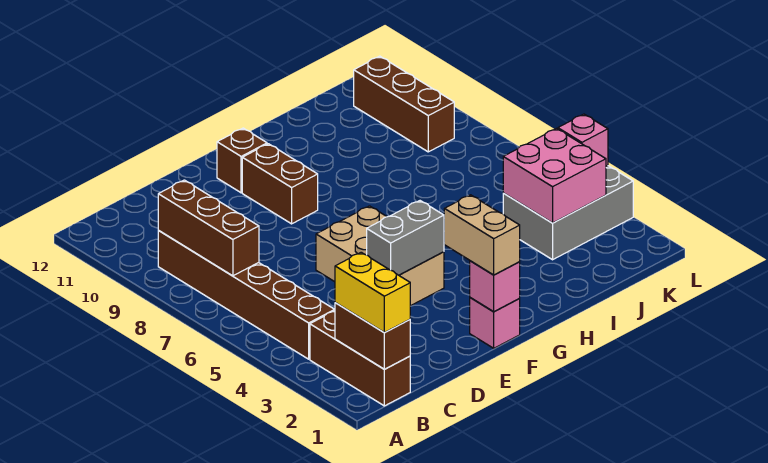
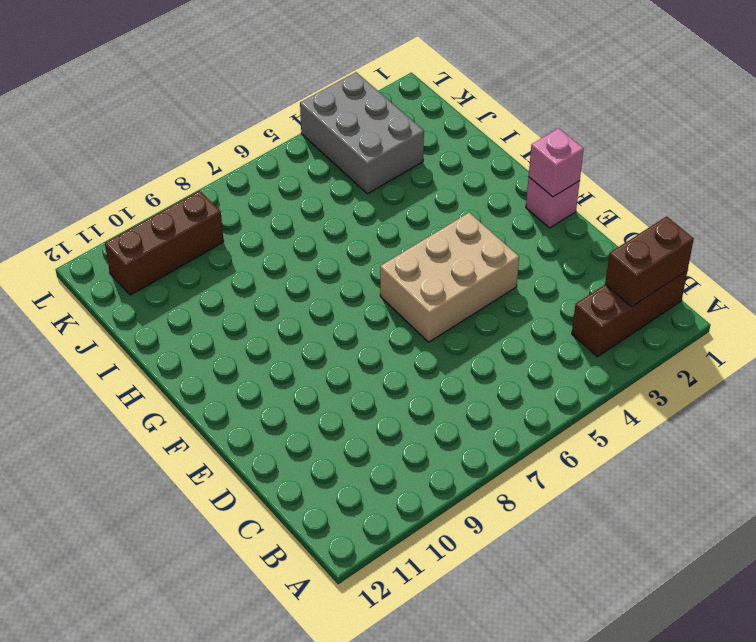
none -> brown brick B4:B9 level 1
none -> brown brick F9:F10 level 1
none -> brown brick F11 level 1

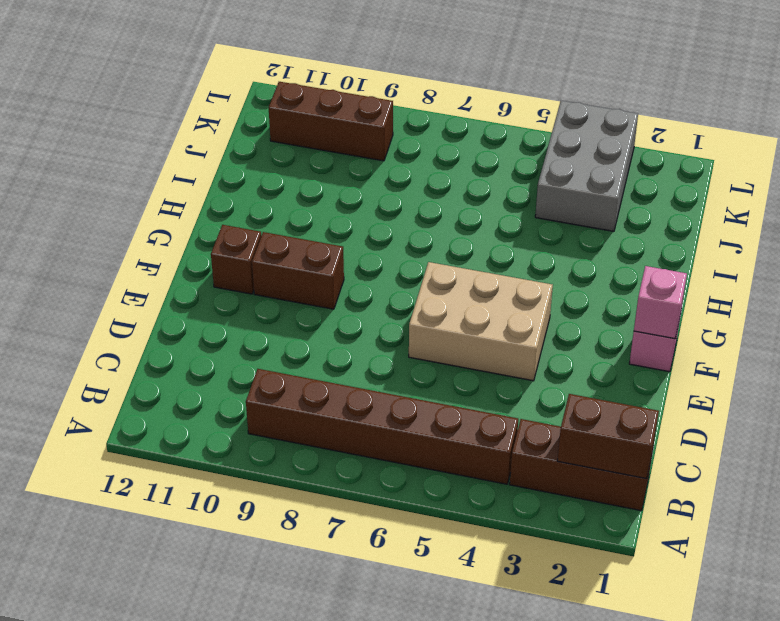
none -> brown brick B7:B9 level 2
none -> grey brick E4:F4 level 2
none -> pink brick J3:K4 level 2

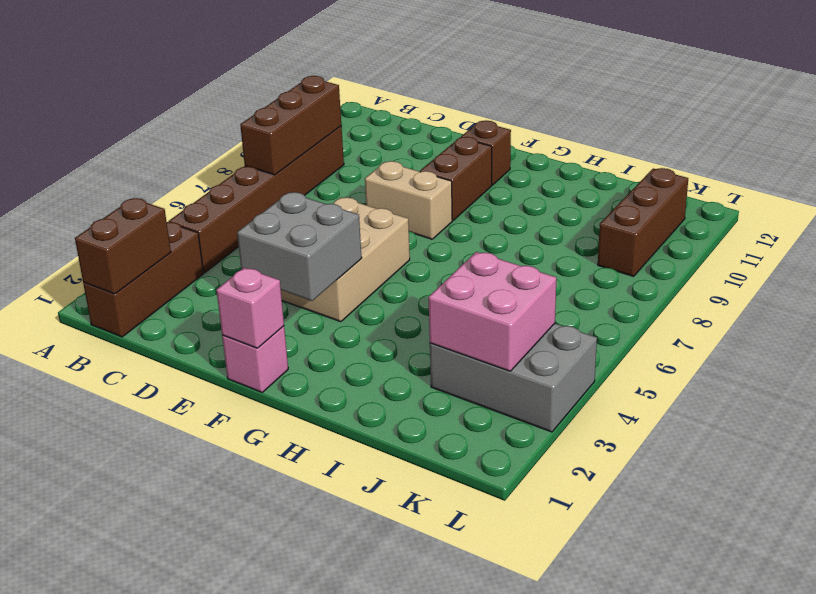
grey brick E3:F4 level 2 -> grey brick E4:F4 level 2
tan brick E8:F8 level 1 -> tan brick F1:F2 level 3
none -> pink brick L4 level 2
none -> yellow brick B1:B2 level 3

